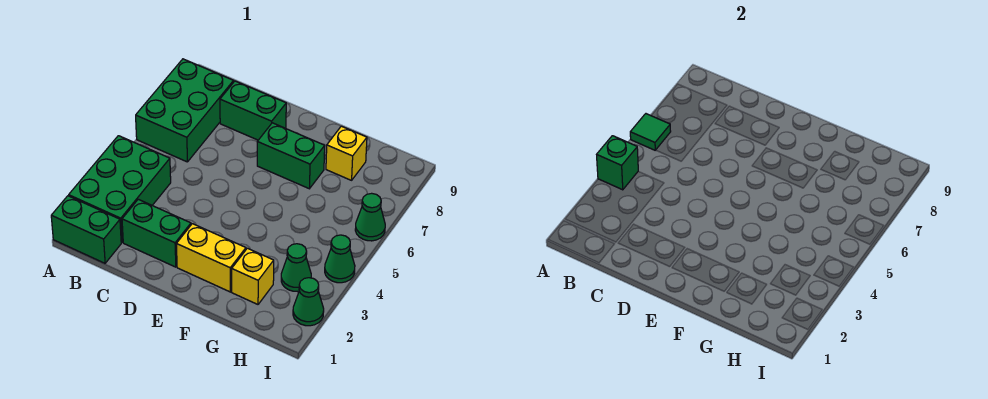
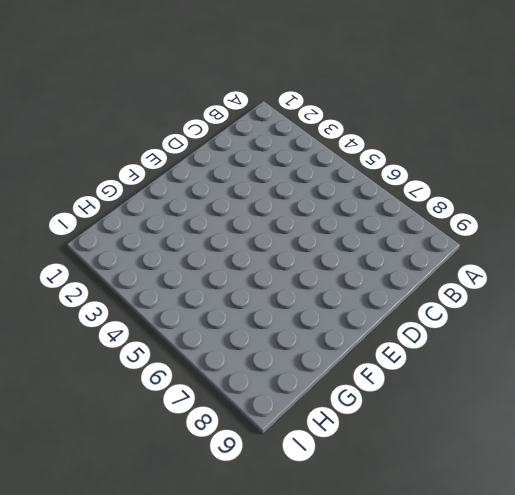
none -> green brick A1:B1 level 1
none -> green brick A2:B4 level 1
none -> green brick A6:B8 level 1

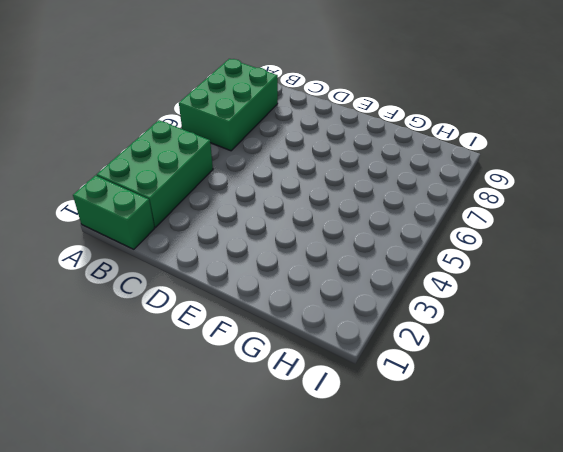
none -> green brick C2:D2 level 1
none -> green brick C8:D8 level 1
none -> yellow brick E2:F2 level 1

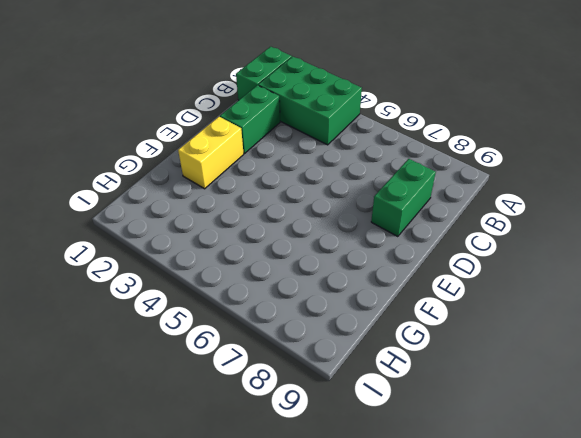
none -> green brick A6:B8 level 1
none -> green brick E7:F7 level 1
none -> yellow brick G2 level 1

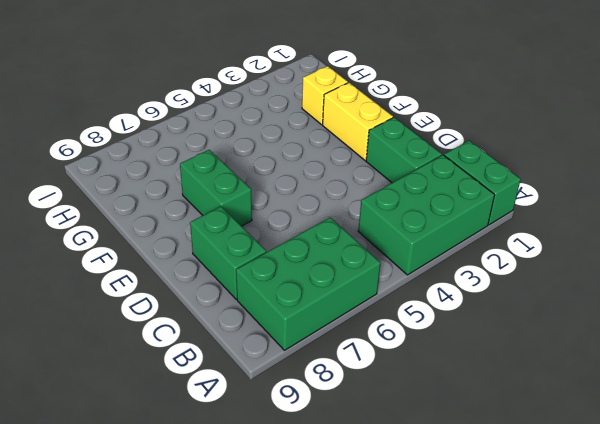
none -> yellow brick G8 level 1
none -> green cone H3 level 1
none -> green cone I2 level 1

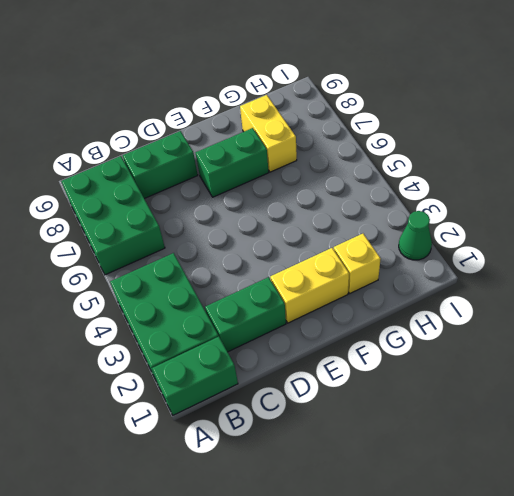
yellow brick G7:G8 level 1 -> yellow brick G8 level 1
none -> green cone H3 level 1
none -> green cone I4 level 1
none -> green cone I6 level 1

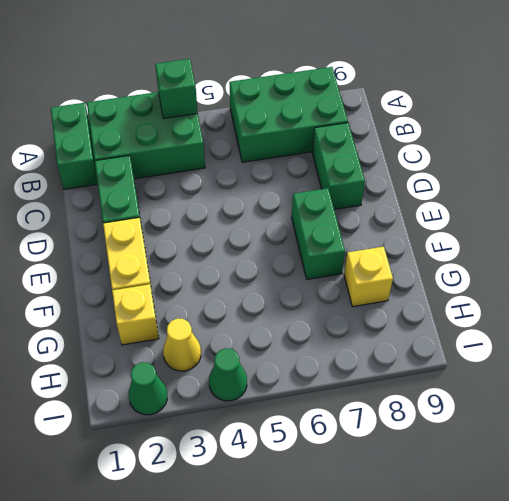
yellow cone H3 level 1 -> green cone H3 level 1
none -> green cone I6 level 1
none -> green tile A6 level 2

